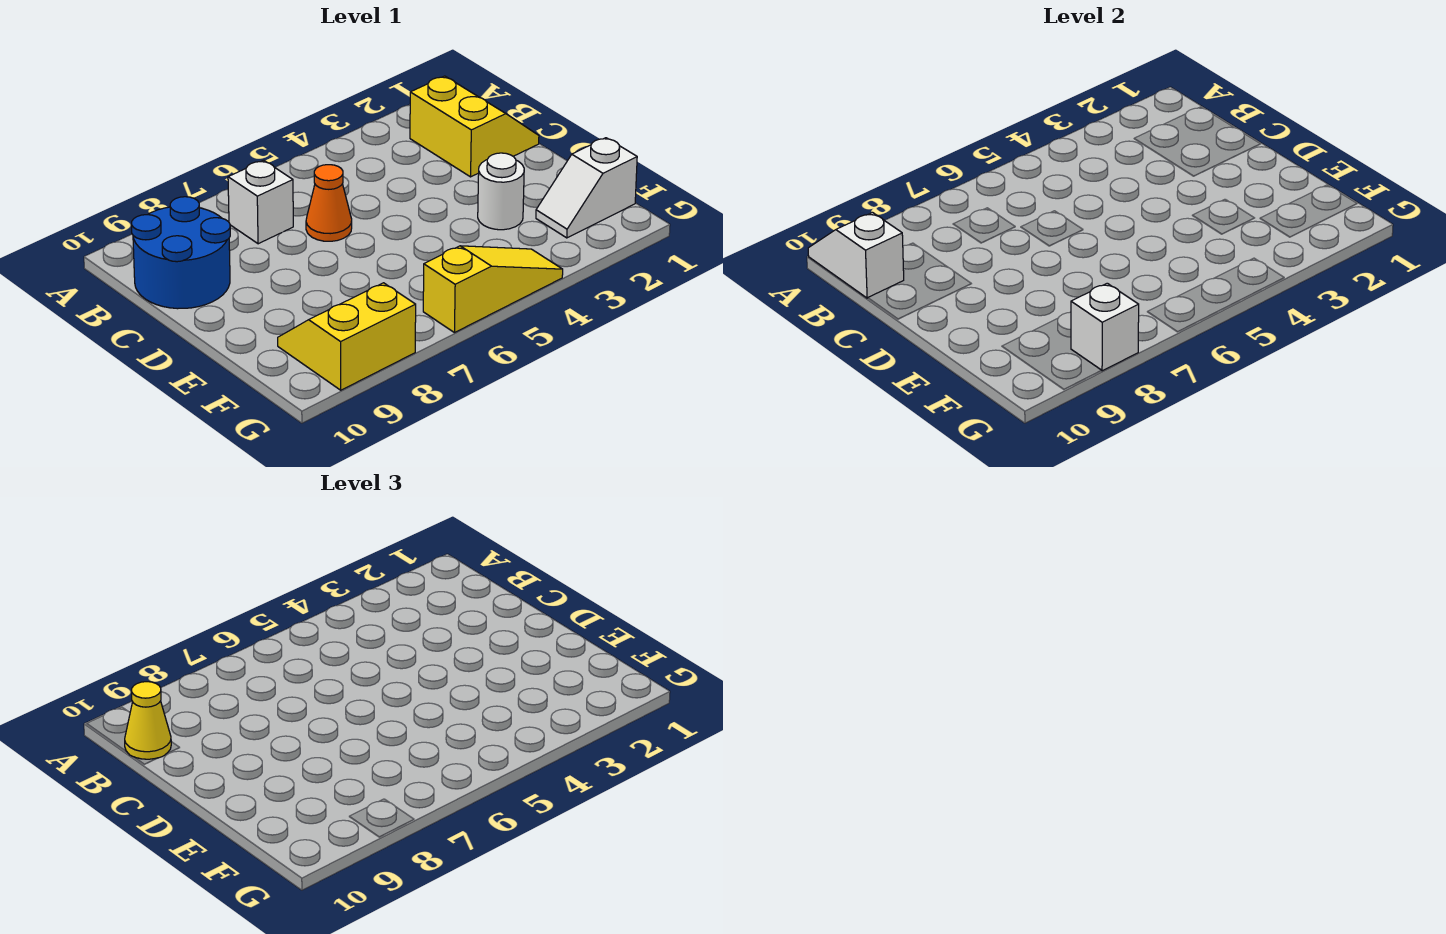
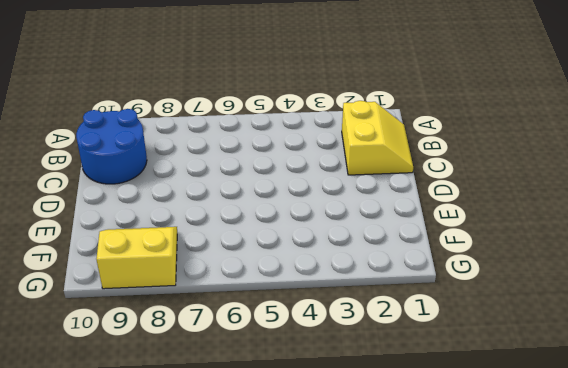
none -> white brick B7 level 1
none -> orange cone C6 level 1

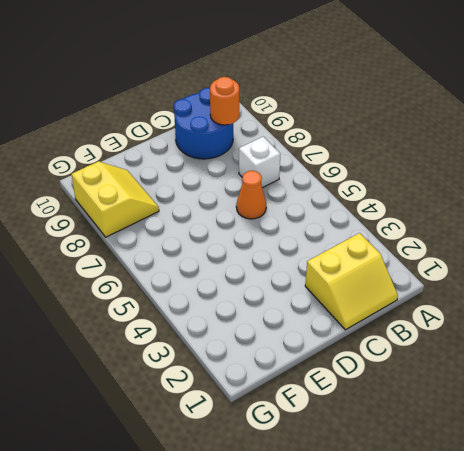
orange round brick B9 level 2 -> none
none -> white round brick E3 level 1
none -> white slope F1:F2 level 1 top 1

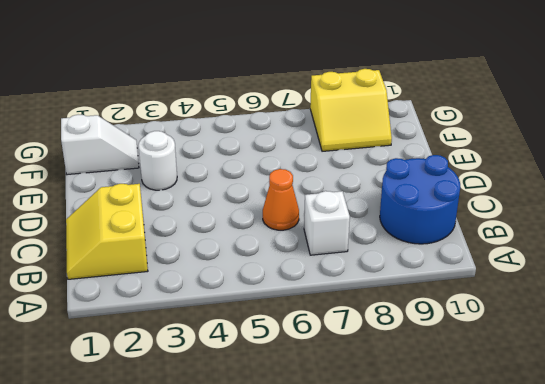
none -> yellow slope G4:G6 level 1 top 6
none -> white slope A10:B10 level 2 top B

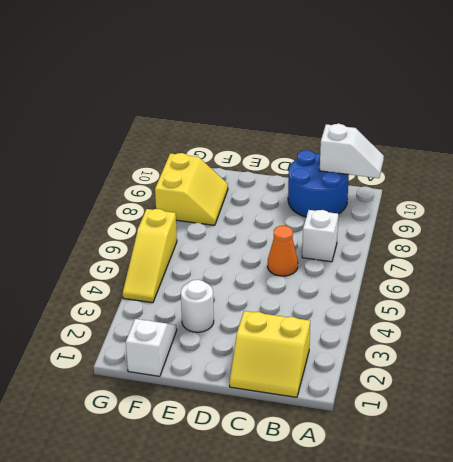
none -> white brick G8 level 2
none -> yellow cone B10 level 3

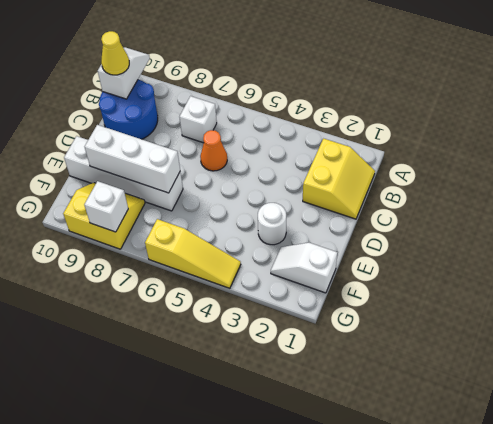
white brick E7:E10 level 1 -> none
white brick E7:E9 level 2 -> none

